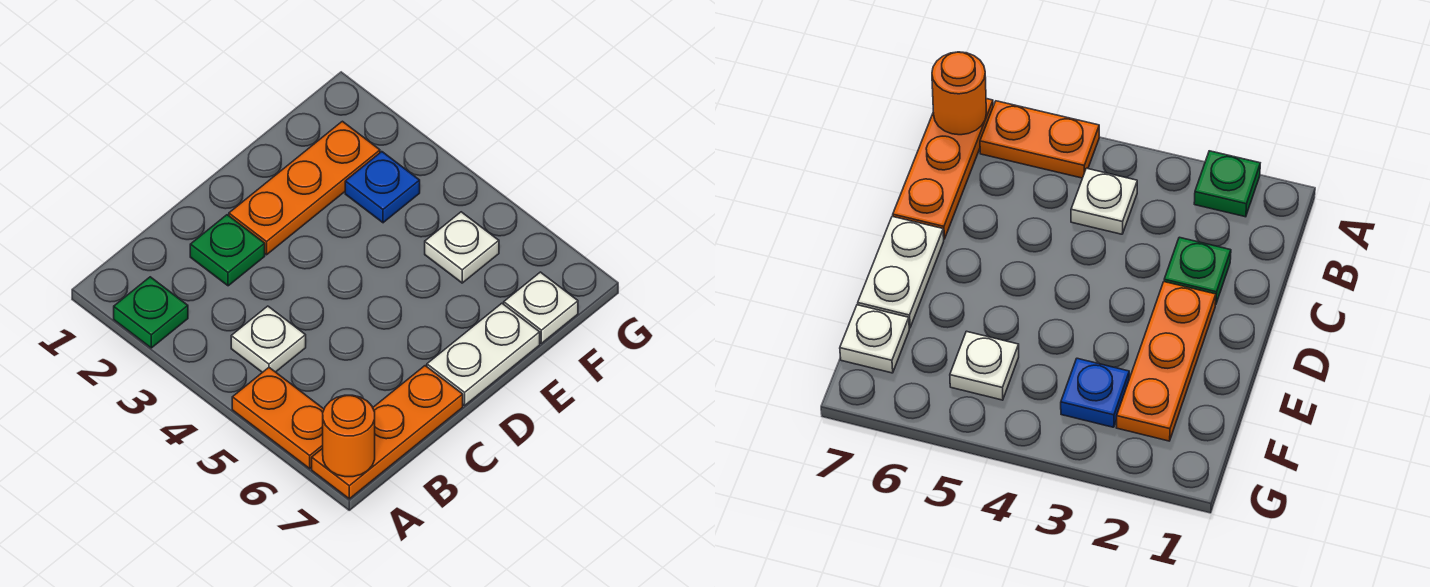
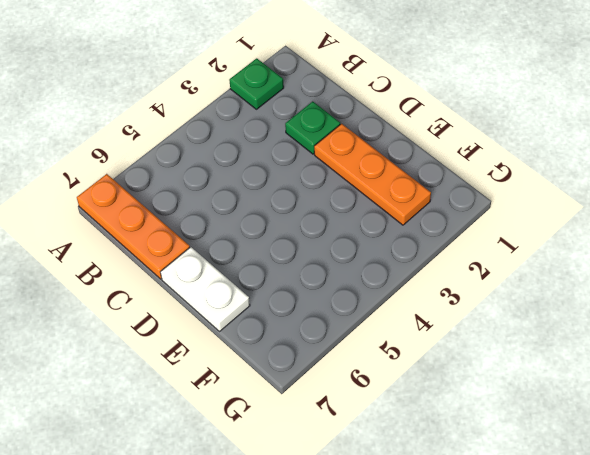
none -> orange plate A5:A6 level 1
none -> white plate B4 level 1

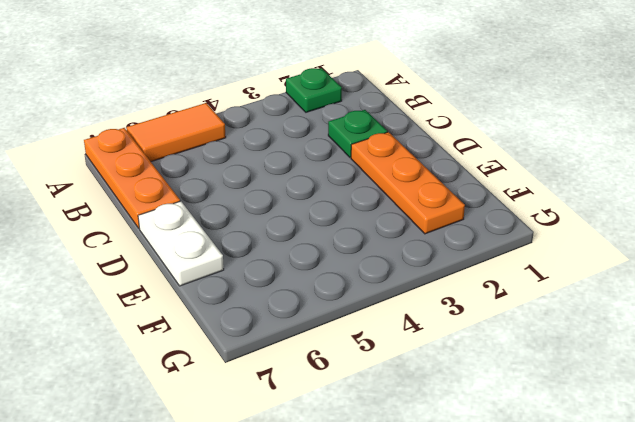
orange tile A5:A6 level 1 -> orange plate A5:A6 level 1
none -> white plate B4 level 1
none -> blue plate F3 level 1

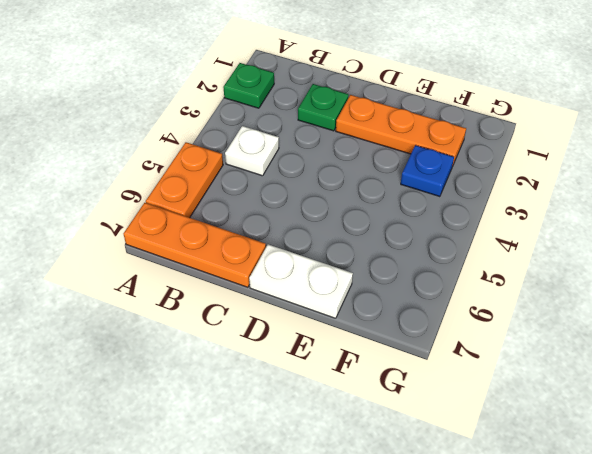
none -> white plate F5 level 1
none -> white plate F7 level 1

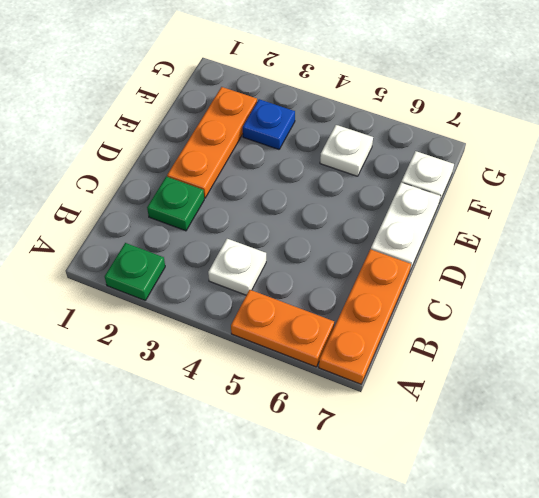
none -> orange round brick A7 level 2

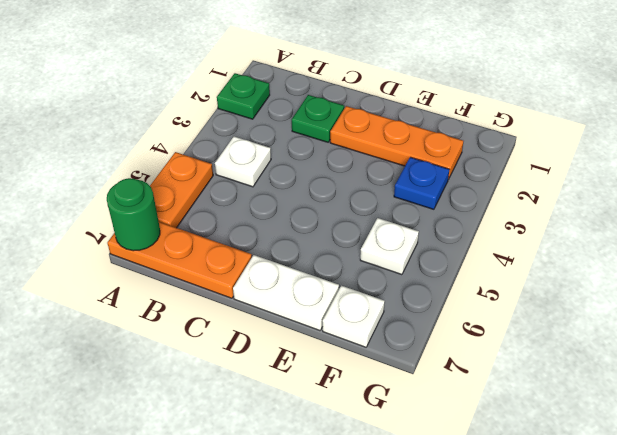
green round brick A7 level 2 -> orange round brick A7 level 2

